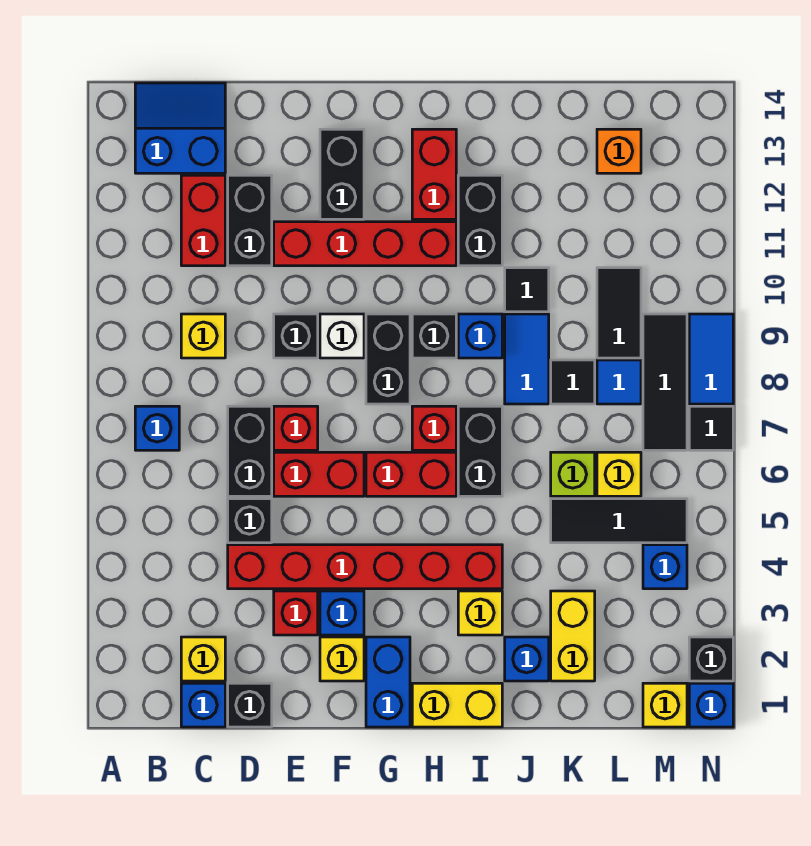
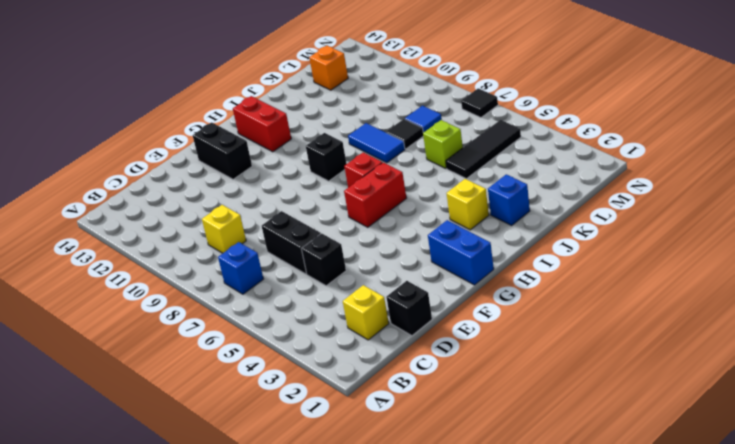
none -> blue slope B13:C14 level 1 top 13
none -> blue brick C1 level 1
none -> red brick C11:C12 level 1
none -> red brick D4:I4 level 1

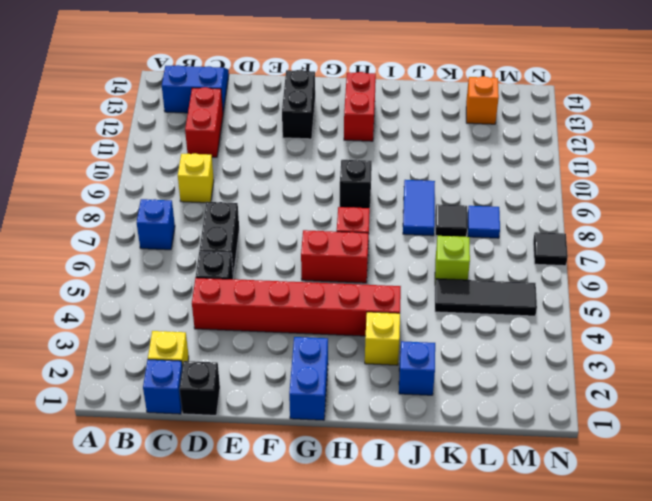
none -> black brick D11:D12 level 1
none -> red brick E3 level 1
none -> red brick E6:F6 level 1
none -> red brick E7 level 1

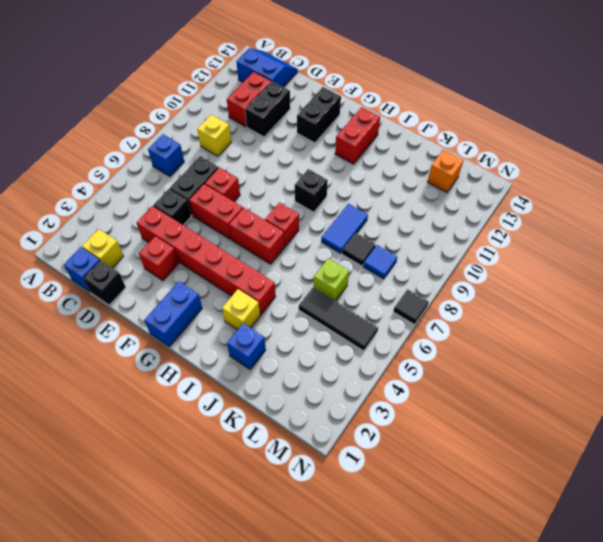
none -> black brick E9 level 1
none -> red brick E11:H11 level 1
none -> yellow brick F2 level 1
none -> blue brick F3 level 1

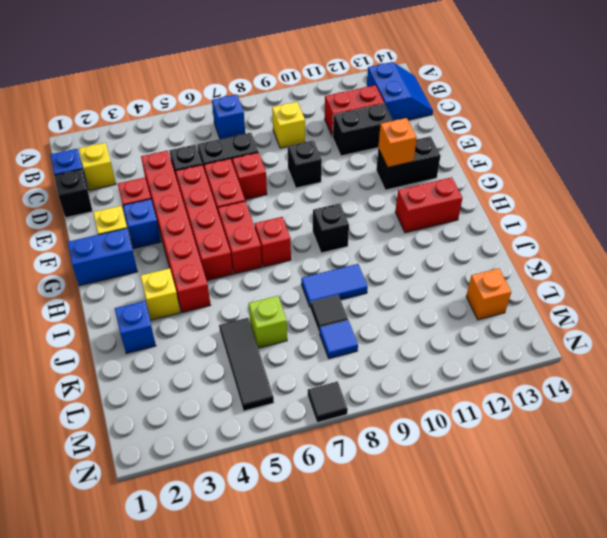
red brick E5:H5 level 1 -> red brick E11:H11 level 1
orange brick F12 level 2 -> none
none -> white brick F9 level 1
none -> black brick G8:G9 level 1
none -> yellow brick H1:I1 level 1
none -> black brick I6:I7 level 1

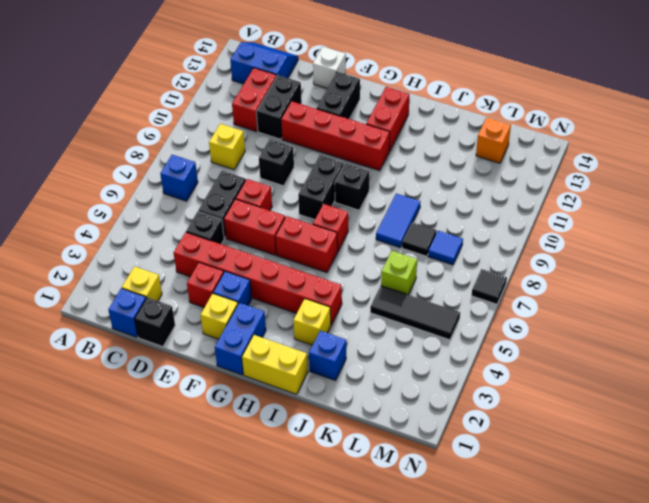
white brick E14 level 1 -> white brick F9 level 1
none -> black brick I6:I7 level 1
none -> blue brick I9 level 1
none -> black brick I11:I12 level 1
none -> black tile J10 level 1

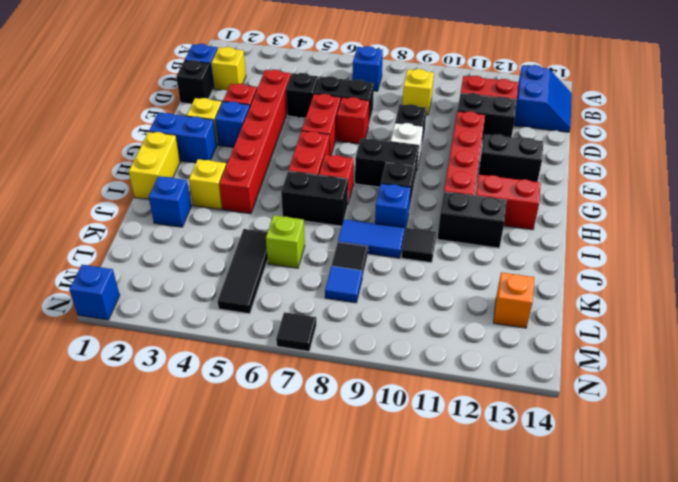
none -> yellow brick K2:K3 level 1
none -> yellow brick L6 level 1
none -> black tile L9:L10 level 1
none -> yellow brick M1 level 1

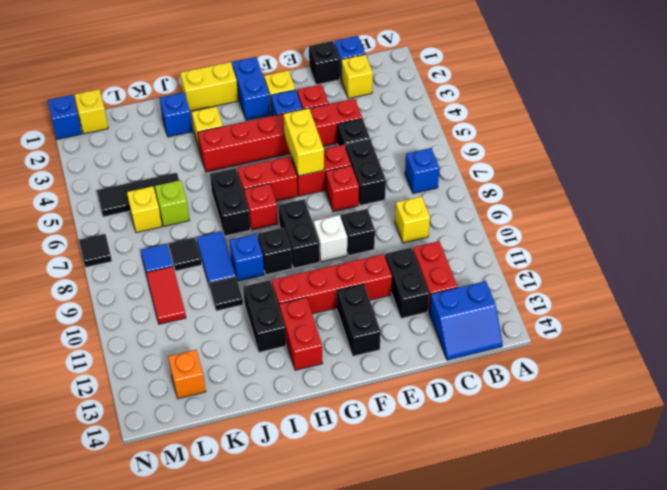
yellow brick F5:F6 level 2 -> yellow brick K2:K3 level 1
red tile L9:L10 level 1 -> black tile L9:L10 level 1
none -> blue brick M4 level 1
none -> black tile M7:M9 level 1
none -> black brick N2 level 1
none -> blue tile N8:N9 level 1

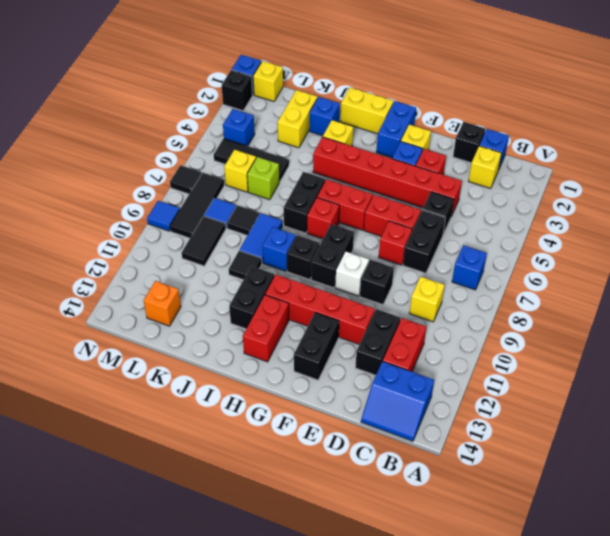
blue tile N9 level 1 -> blue tile N8:N9 level 1

